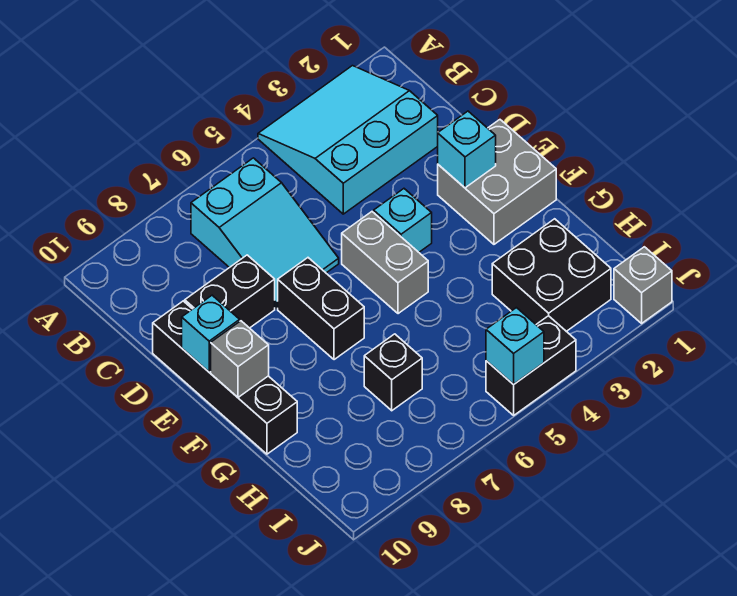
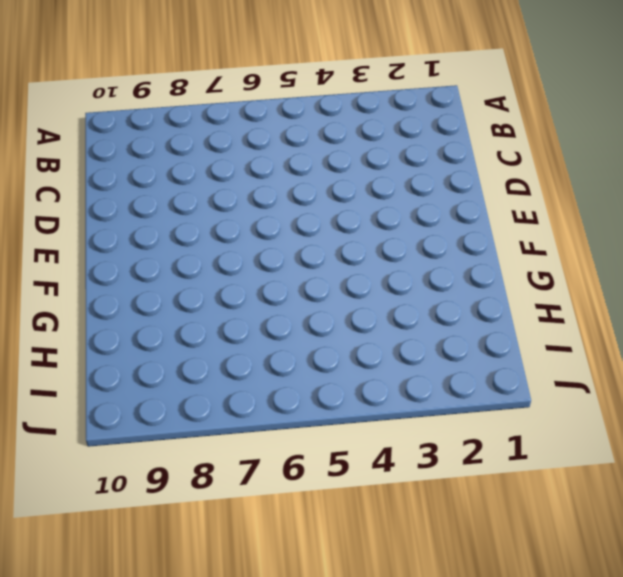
none -> cyan slope A2:C4 level 1 top C
none -> cyan slope B6:D7 level 1 top B
none -> black brick D8:D9 level 1

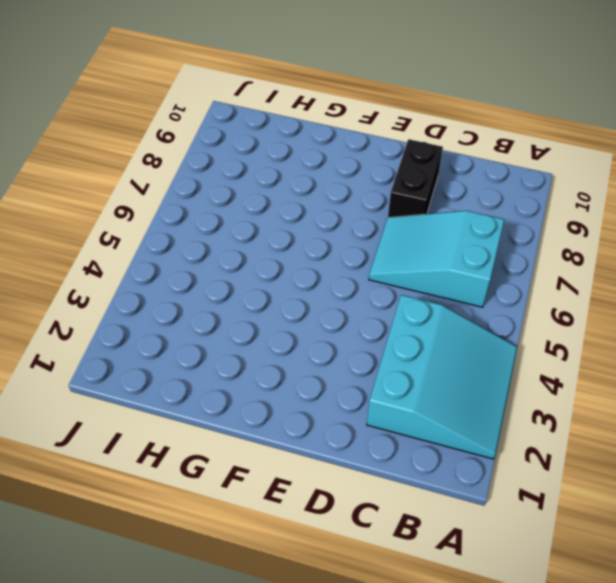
none -> black brick D10:G10 level 1
none -> grey brick E1:F2 level 1
none -> cyan brick E4 level 1

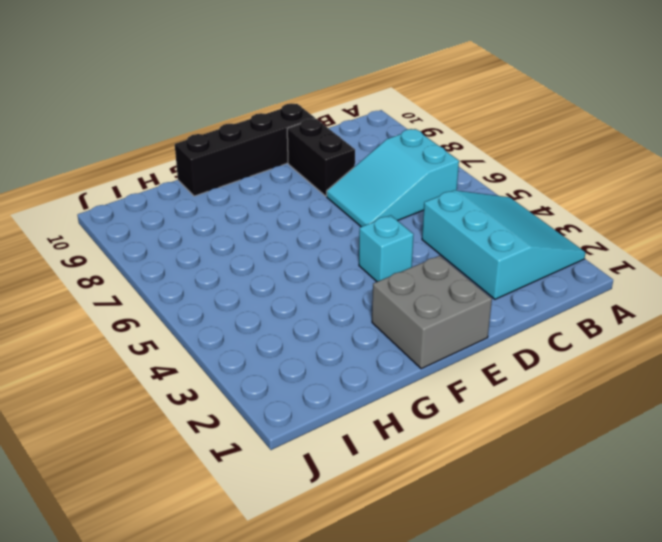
none -> grey brick E5:F5 level 1
none -> black brick E7:F7 level 1
none -> black brick H2:I3 level 1

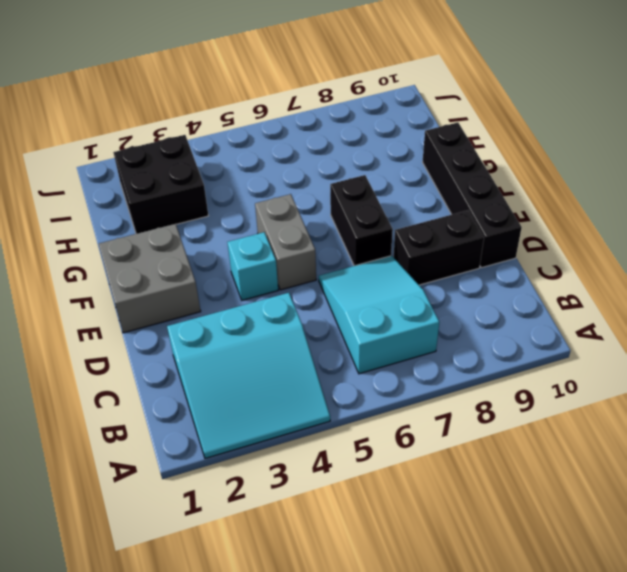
none -> black brick H7 level 1
none -> grey brick J1 level 1
none -> black brick J4:J5 level 1

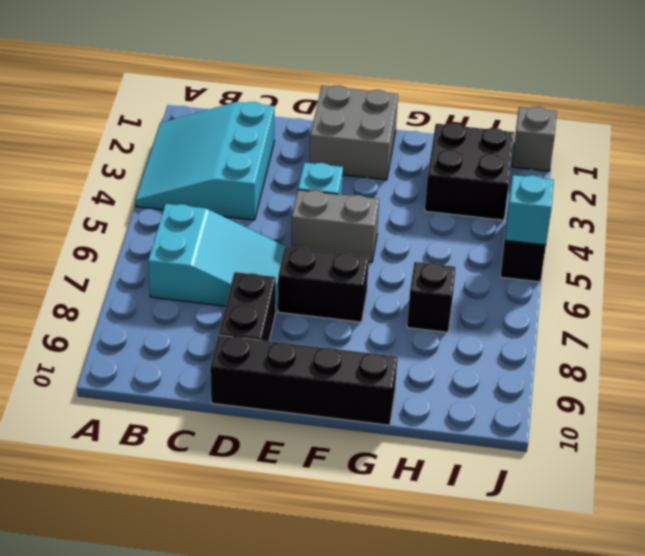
none -> cyan brick E2 level 2
none -> cyan brick E10 level 2
none -> grey brick F10 level 2

